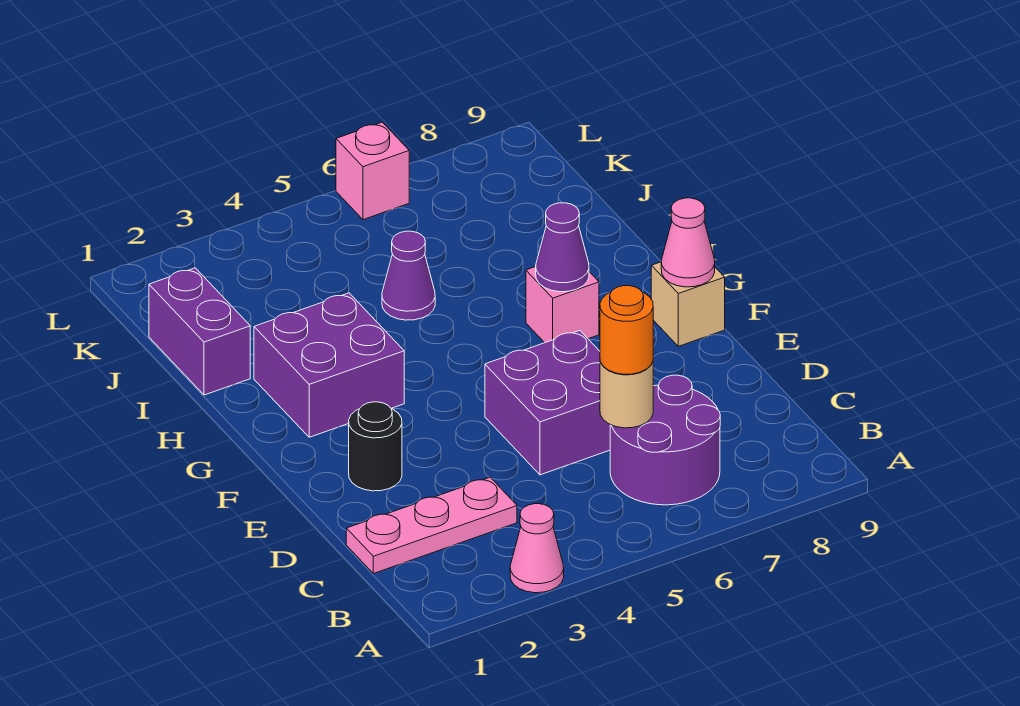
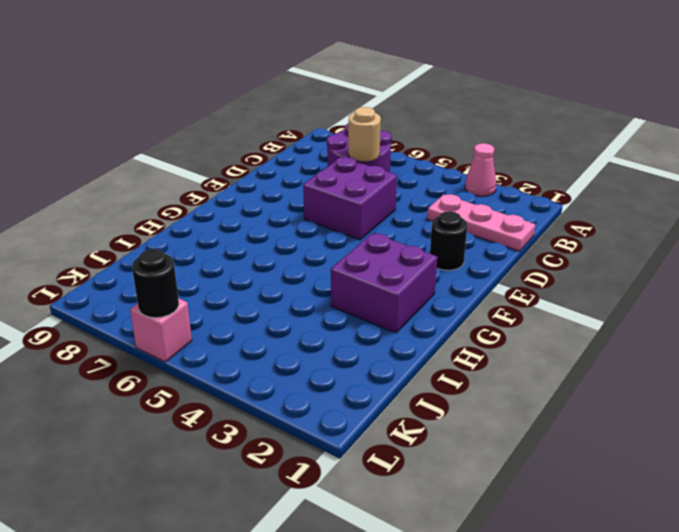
black round brick L6 level 2 -> none
none -> tan brick F9 level 1
none -> pink brick G7 level 1
none -> purple brick I1:J1 level 1

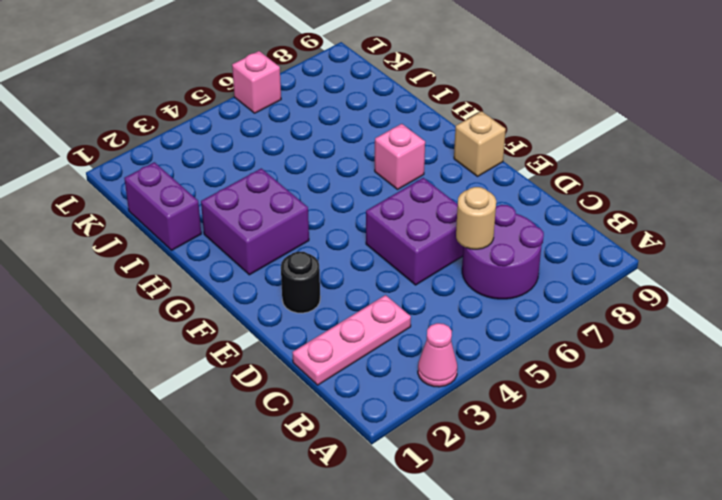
none -> purple cone I5 level 1
none -> pink cone F9 level 2
none -> purple cone G7 level 2

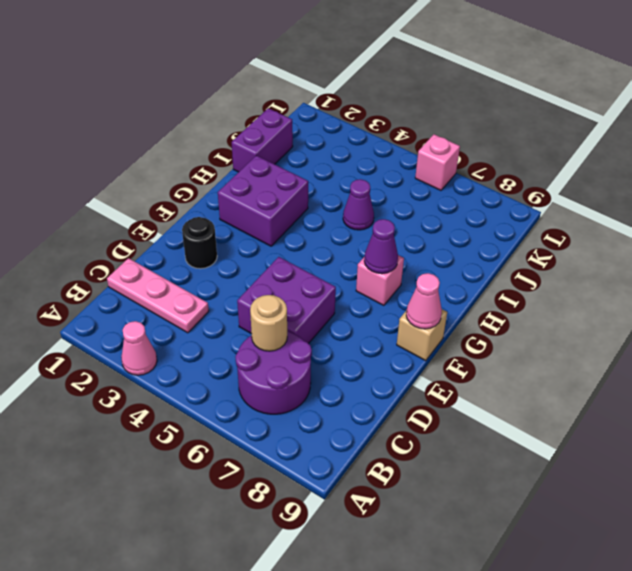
none -> orange round brick C6 level 3

